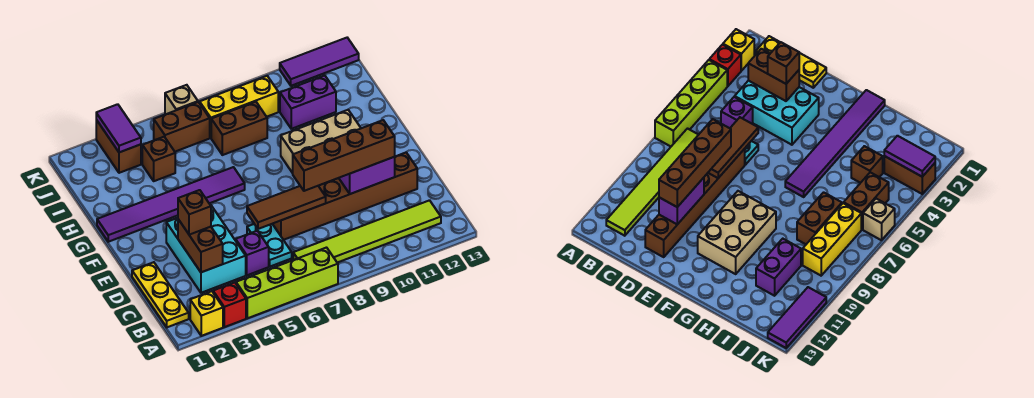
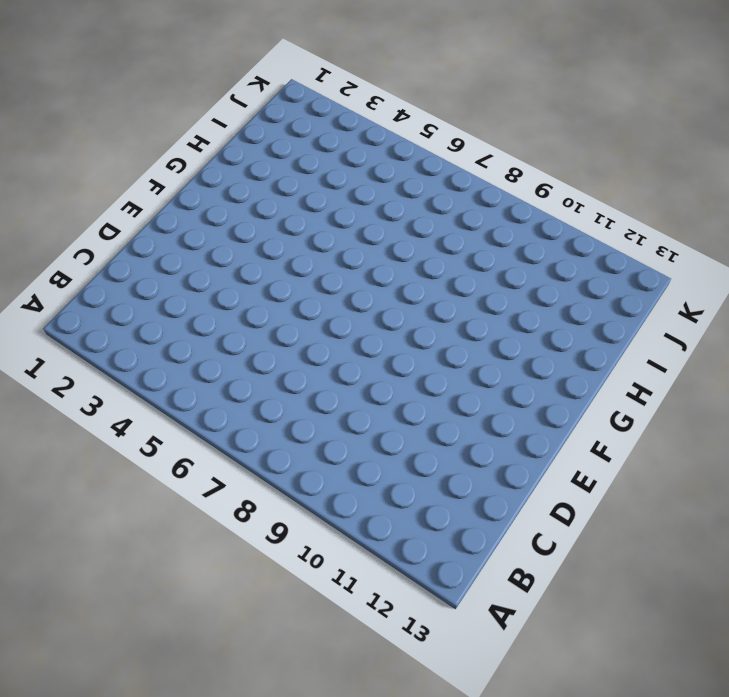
none -> yellow brick A2 level 1
none -> red brick A3 level 1
none -> lime brick A4:A7 level 1

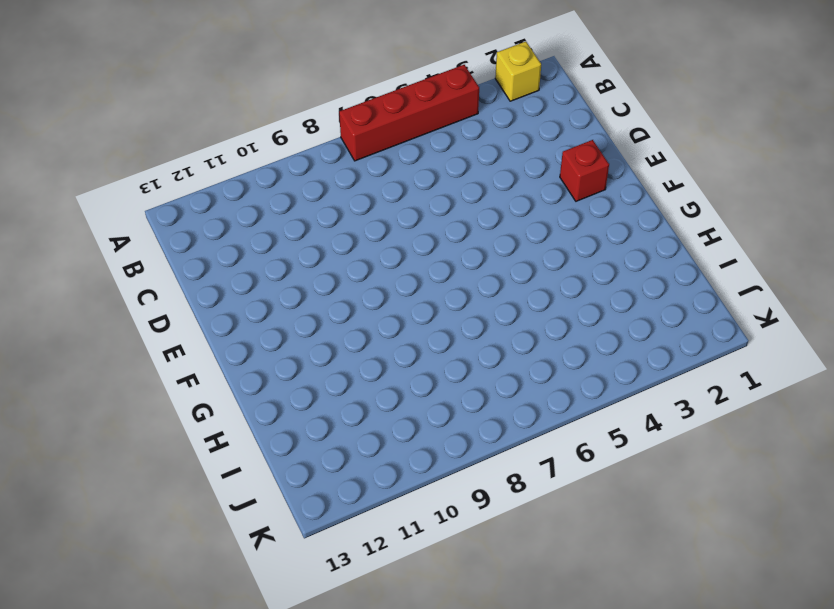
red brick A4:A7 level 1 -> lime brick A4:A7 level 1
red brick E2 level 1 -> red brick A3 level 1
none -> yellow plate B1:D1 level 1
none -> lime tile B7:B12 level 1
none -> cyan brick C3:E4 level 1

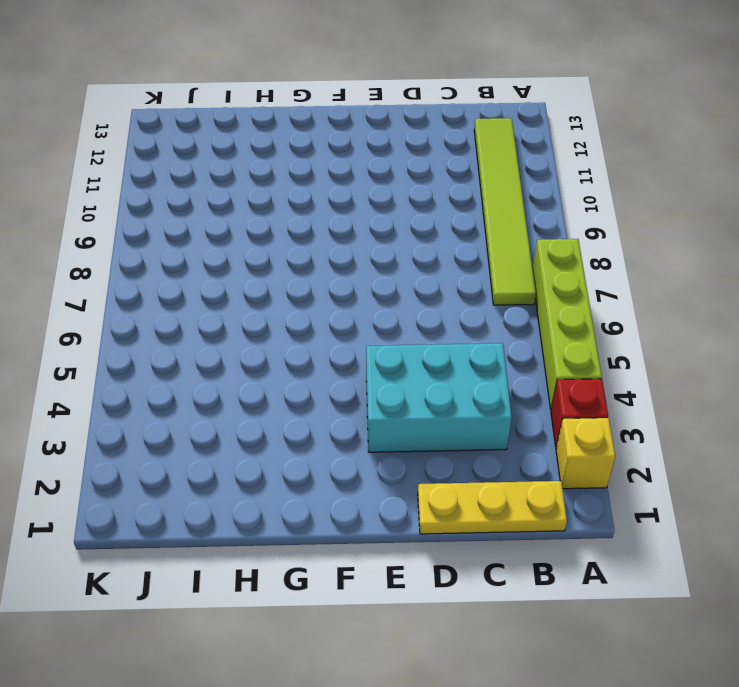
none -> purple brick C5 level 1
none -> cyan plate C6:D6 level 1
none -> brown brick D7:D12 level 1

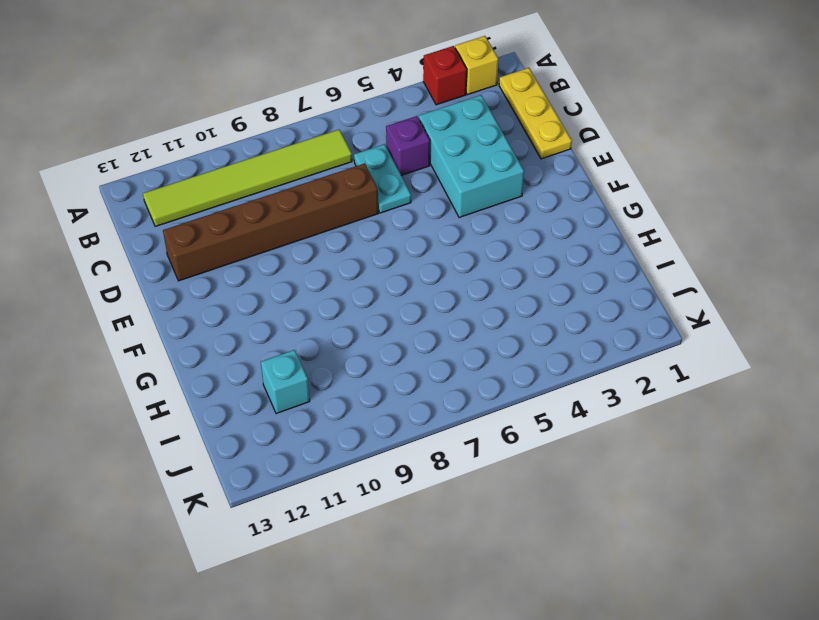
cyan brick I11 level 1 -> purple brick I10:I11 level 1
none -> lime brick A4:A7 level 1
none -> tan brick F9:G11 level 1
none -> purple tile G1:G6 level 1

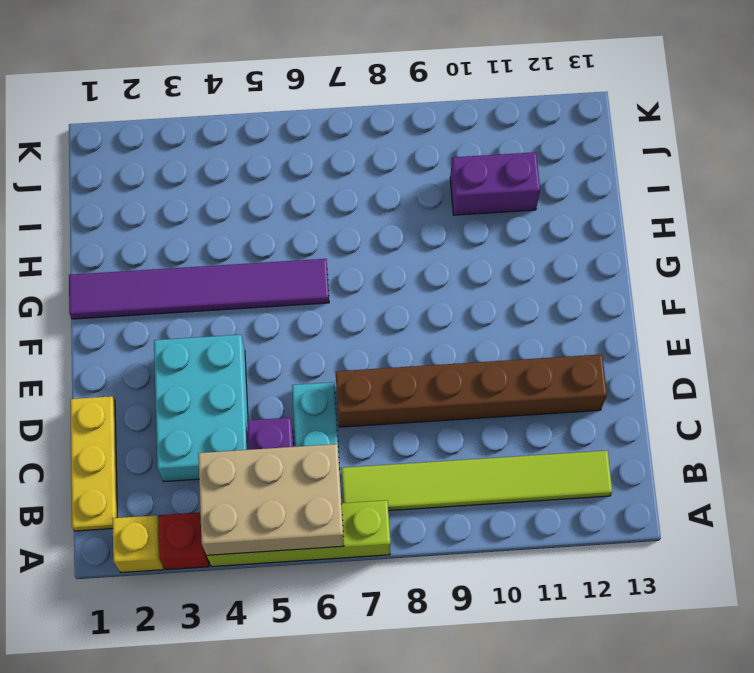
tan brick A4:B6 level 2 -> tan brick F9:G11 level 1
none -> brown brick I4 level 1
none -> brown brick I7:I8 level 1
none -> brown brick J3:K3 level 1

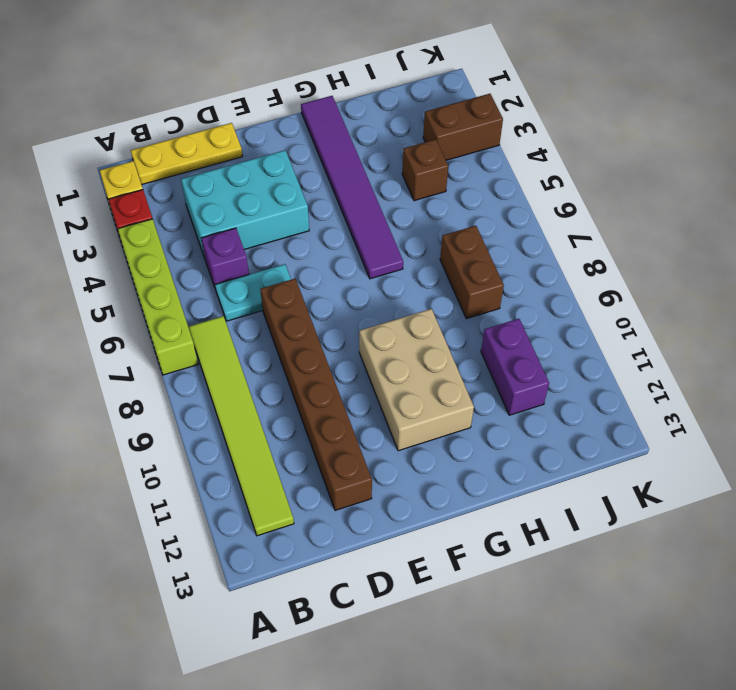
none -> brown brick J5:J6 level 1
none -> yellow brick J7:J9 level 1
none -> tan brick K6 level 1

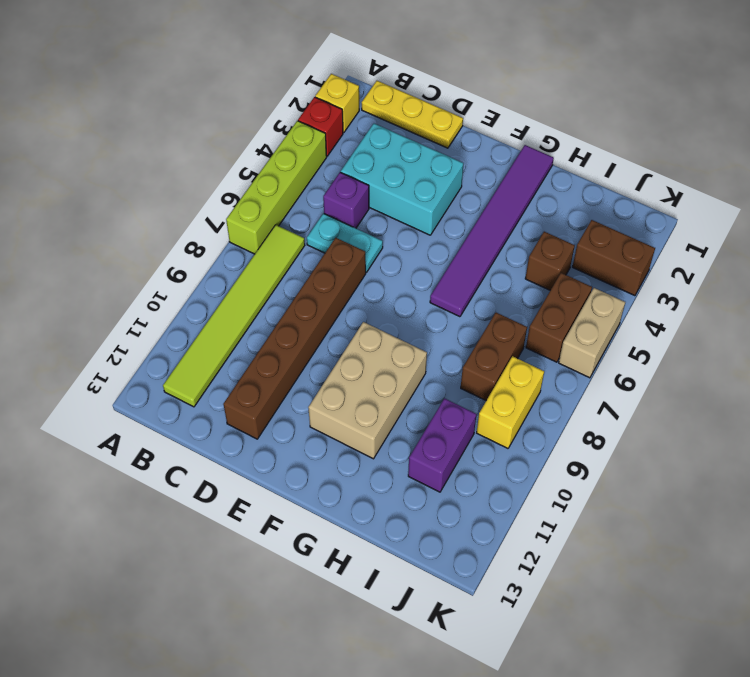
yellow brick J8:J9 level 1 -> yellow brick J7:J9 level 1
tan brick K5:K6 level 1 -> tan brick K6 level 1
none -> purple tile K11:K13 level 1
none -> brown brick C3:D3 level 2
none -> brown tile D6:D8 level 2

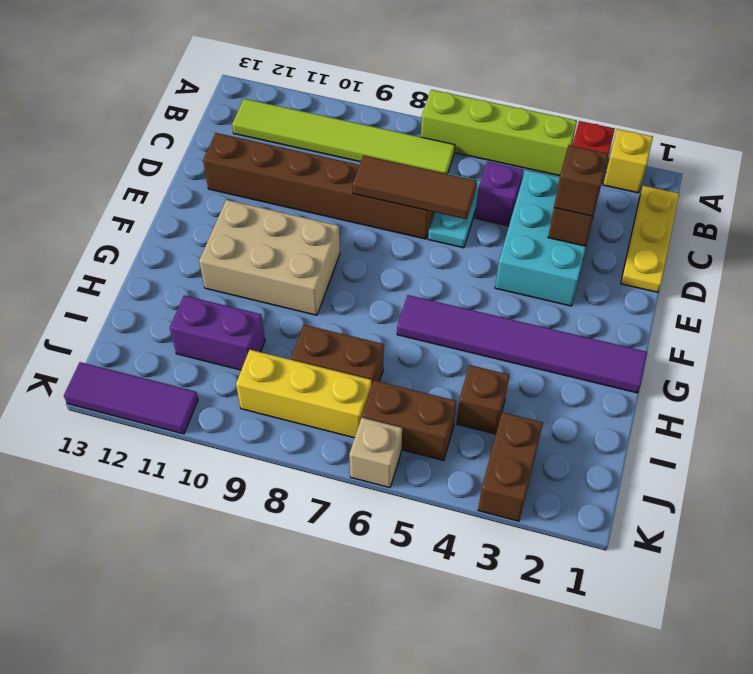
none -> purple brick D10:D11 level 2
none -> purple tile J3:K3 level 2
none -> brown brick D8:D11 level 3

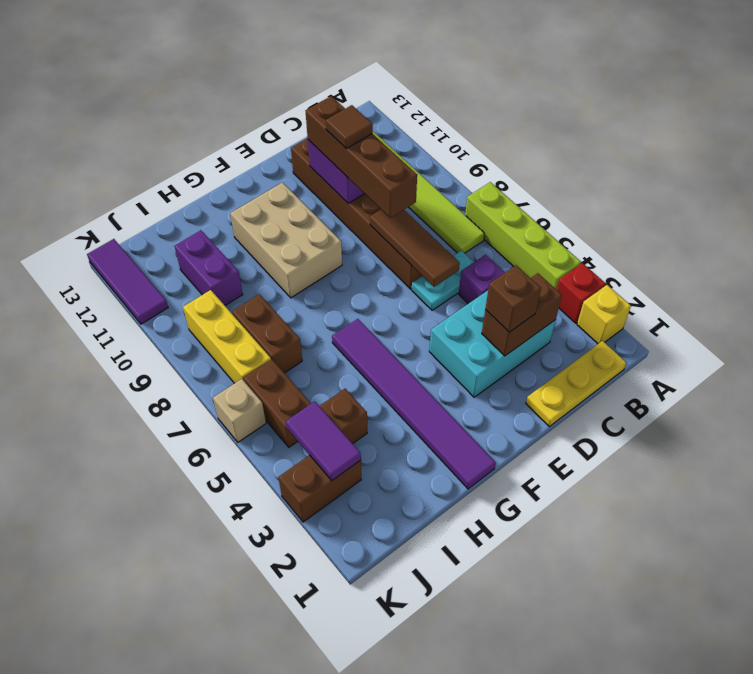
brown tile D10 level 4 -> none
purple tile J3:J4 level 2 -> purple tile J3:K3 level 2

